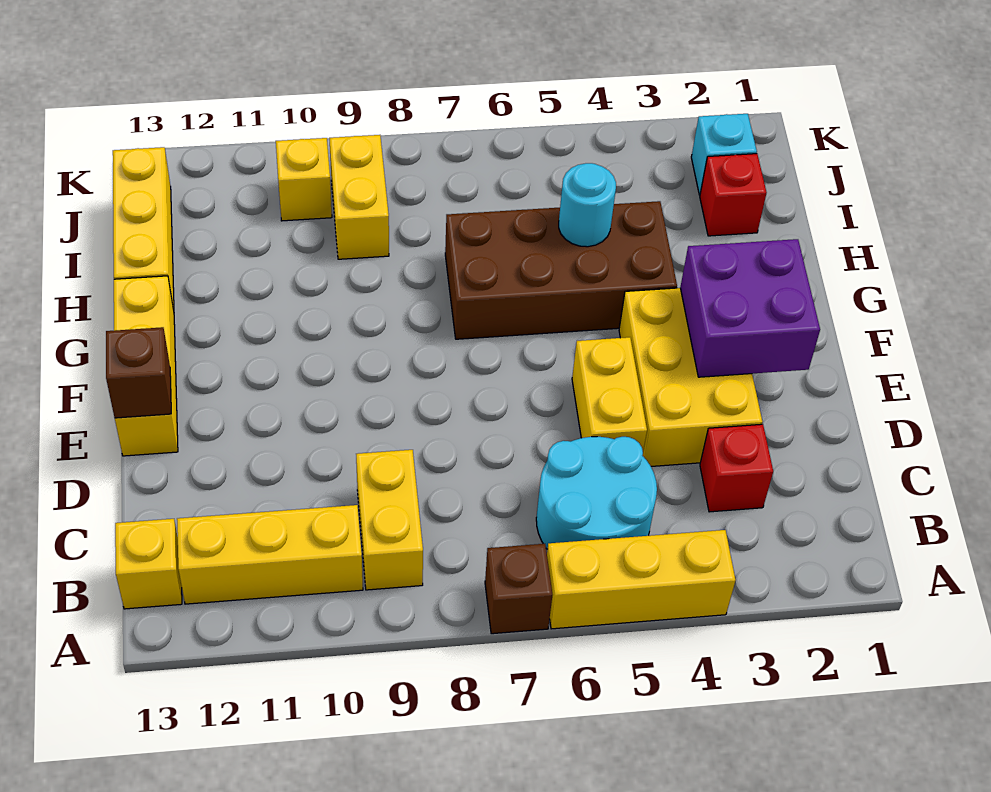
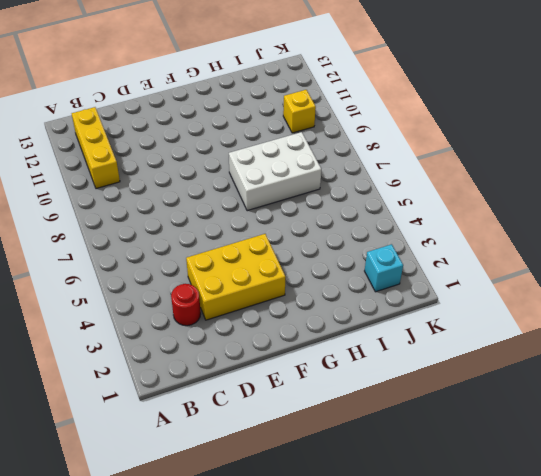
red round brick C3 level 1 -> red brick C3 level 1
white brick G7:I8 level 1 -> brown brick G4:H7 level 1
none -> yellow brick A4:A6 level 1
none -> brown brick A7 level 1
none -> cyan round brick B5:C6 level 1

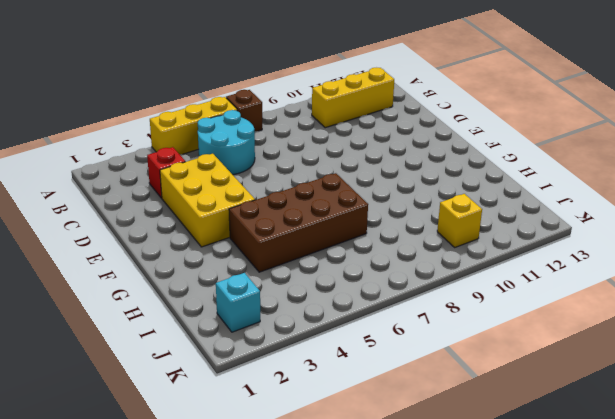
none -> yellow brick B9:C9 level 1
none -> yellow brick B13 level 1
none -> yellow brick D5:E5 level 1

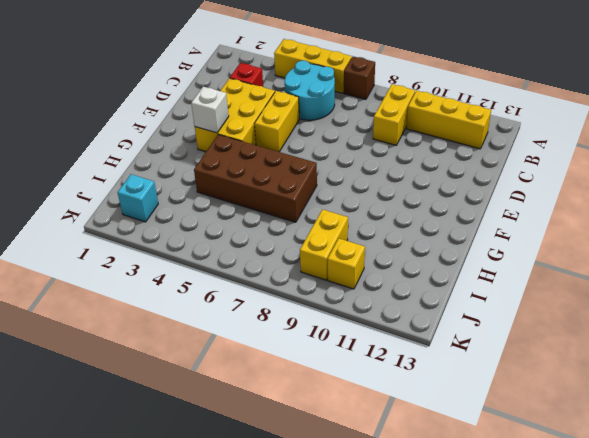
white brick F3 level 2 -> purple brick E2:F3 level 2
none -> yellow brick B13 level 1
none -> yellow brick E13:G13 level 1
none -> yellow brick H13:J13 level 1

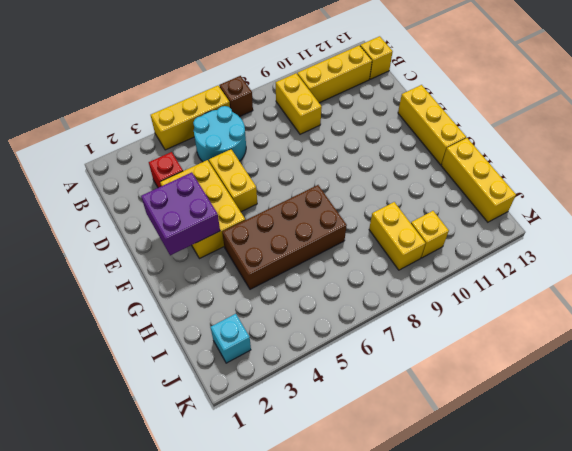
none -> red brick I2 level 1
none -> brown brick E13 level 2
none -> cyan round brick H5 level 2

